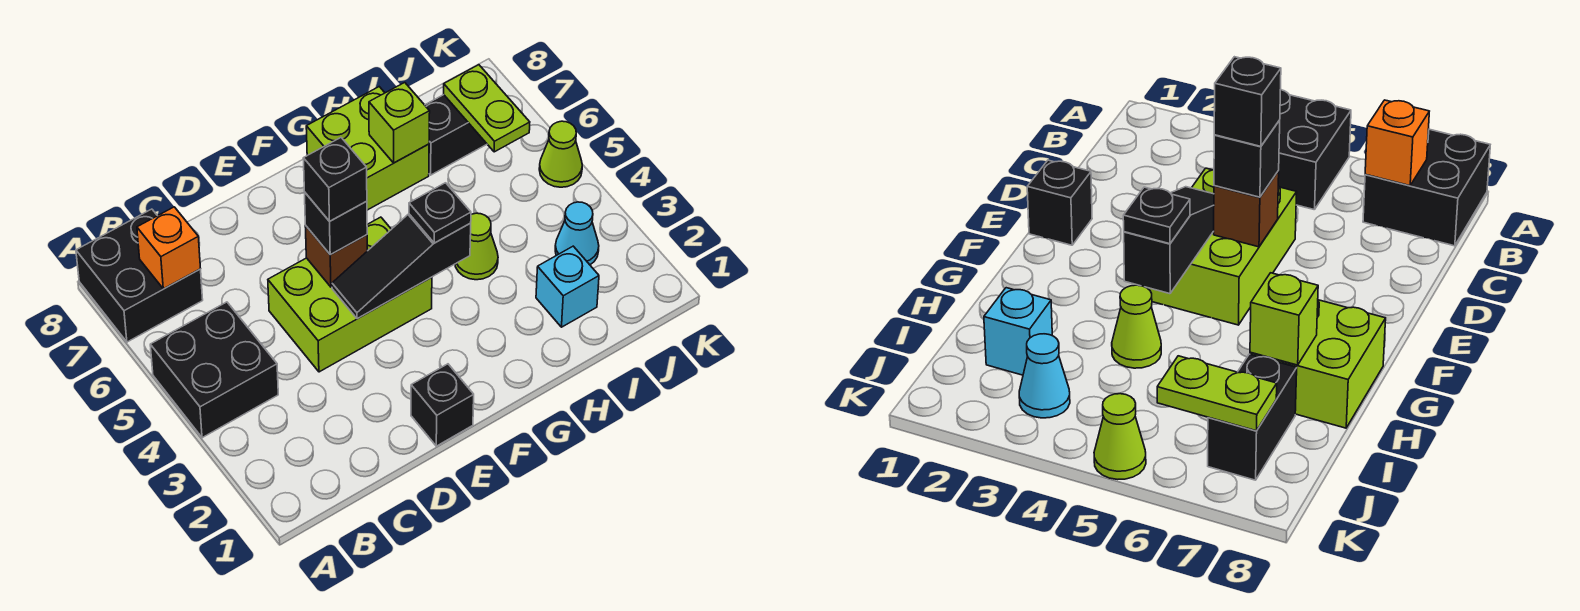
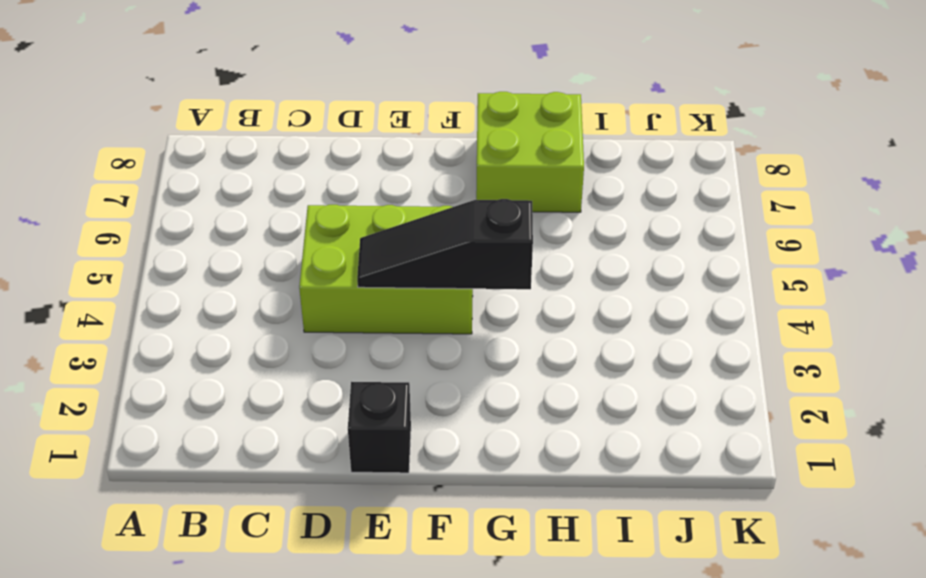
none -> black brick A4:B5 level 1
none -> black brick A7:B8 level 1
none -> lime cone H4 level 1

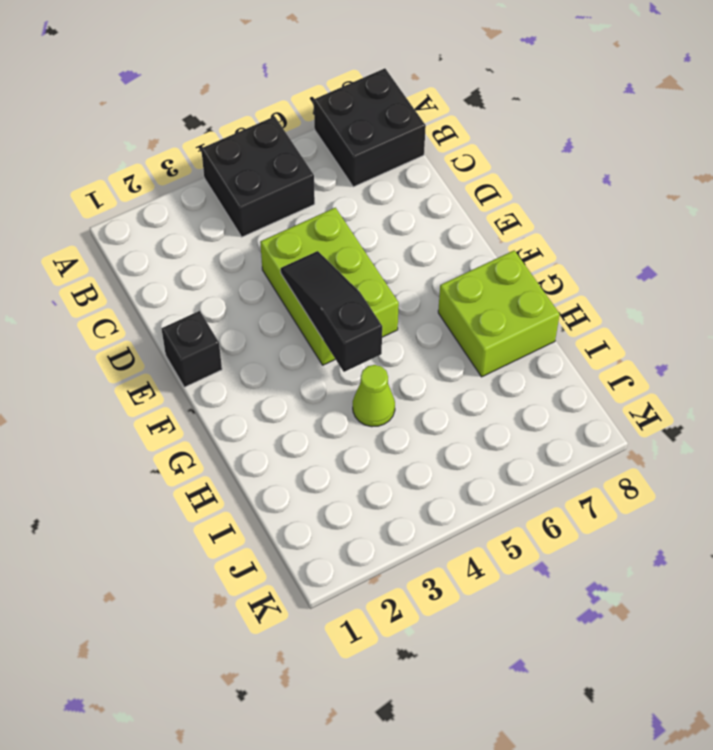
none -> cyan brick I2 level 1
none -> black brick I7:J7 level 1
none -> cyan cone J3 level 1

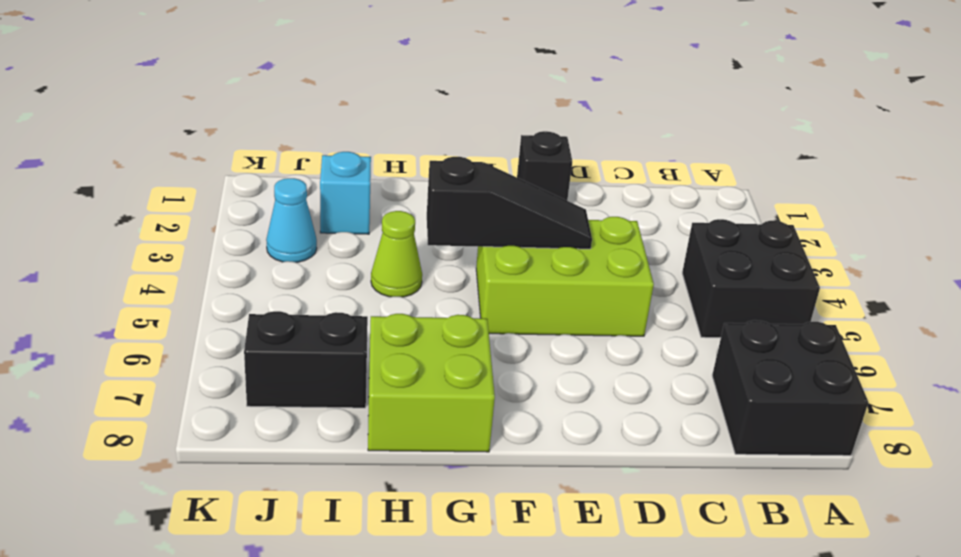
none -> lime cone K5 level 1
none -> orange brick B7 level 2
none -> brown brick E5 level 2

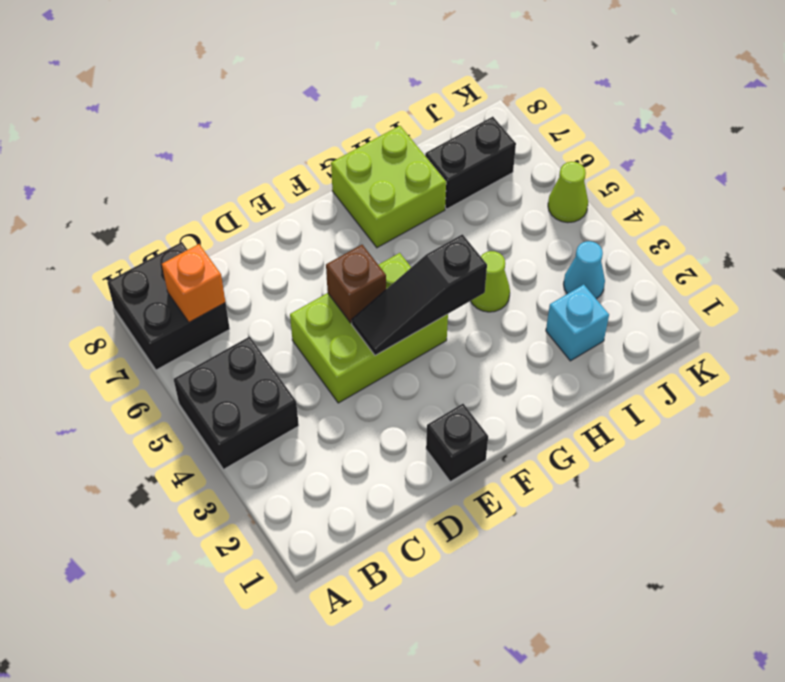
none -> lime brick H7 level 2
none -> lime plate J6:J7 level 2
none -> black brick E5 level 3

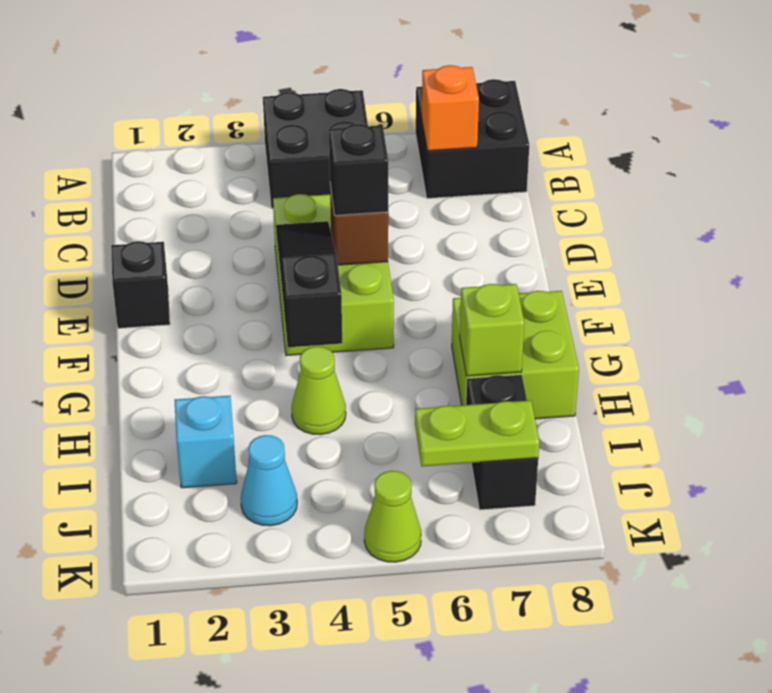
none -> black plate G4 level 3
none -> black brick E5 level 4

